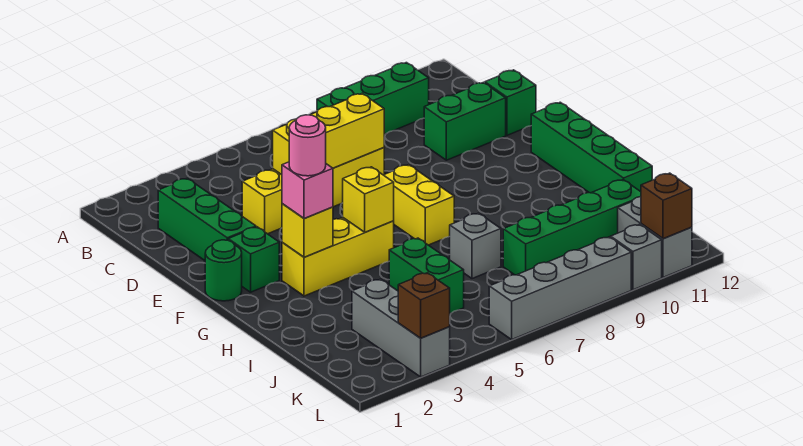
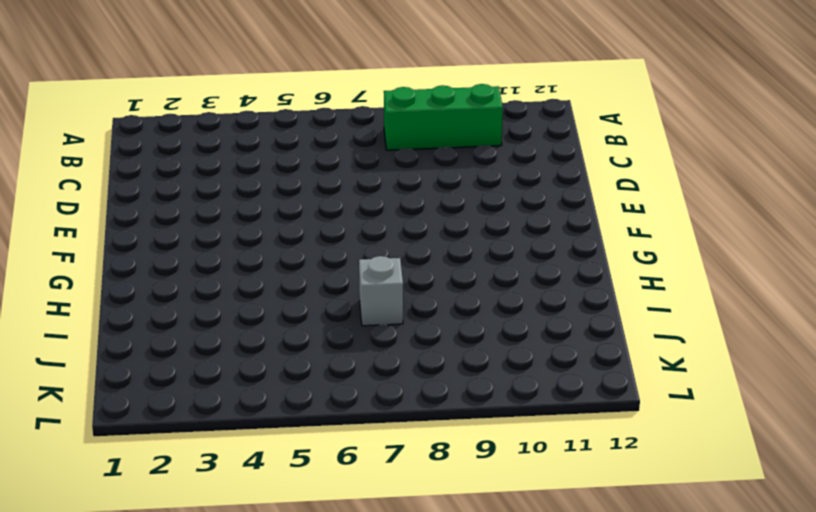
none -> green brick C2:E2 level 1
none -> yellow brick D4:D7 level 1
none -> green brick D10:D11 level 1

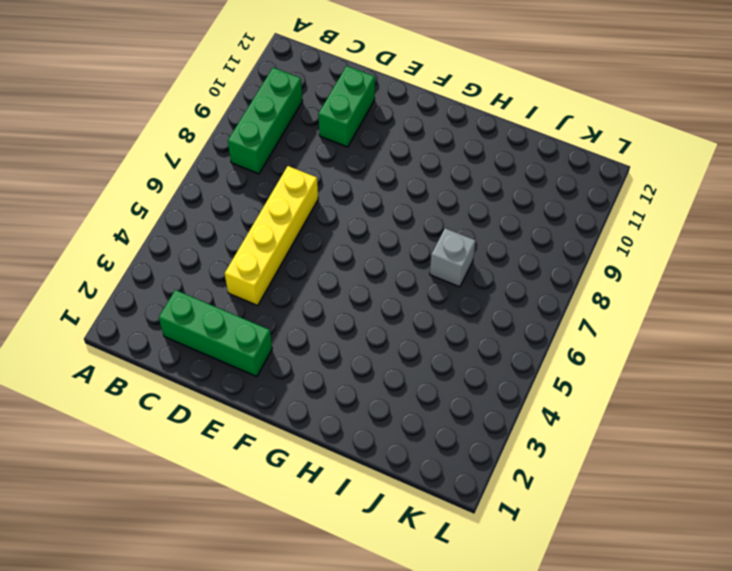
none -> green brick D12 level 1
none -> green round brick F1 level 1
none -> green brick F2 level 1

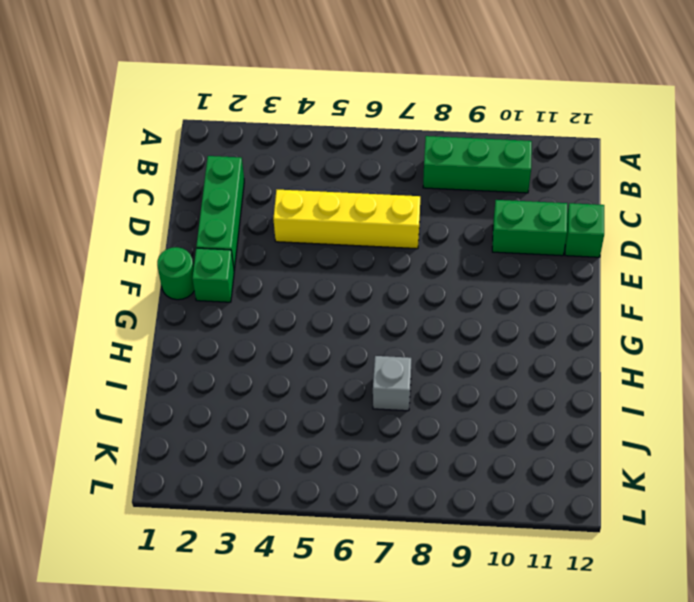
none -> yellow brick F7:G7 level 1
none -> green brick F12:I12 level 1
none -> yellow brick G3:G5 level 1

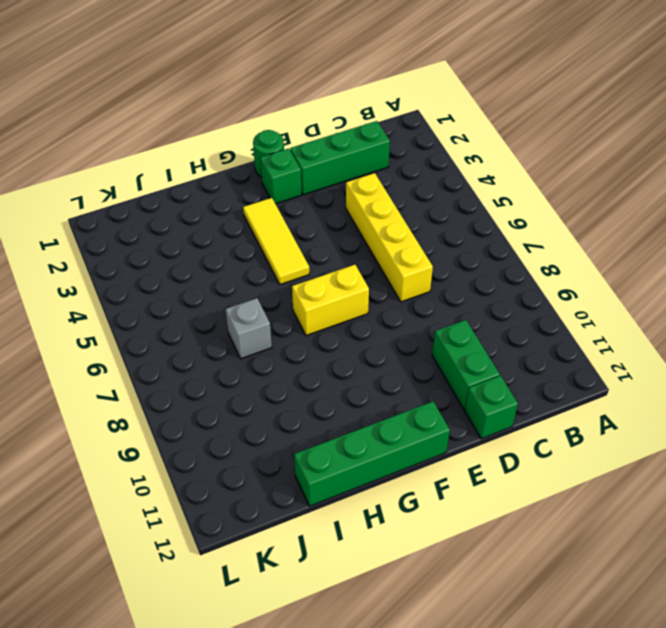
yellow tile G3:G5 level 1 -> yellow brick G3:G5 level 1
none -> green brick B8:B10 level 1
none -> green brick I5:J5 level 1
none -> grey brick J3:L3 level 1

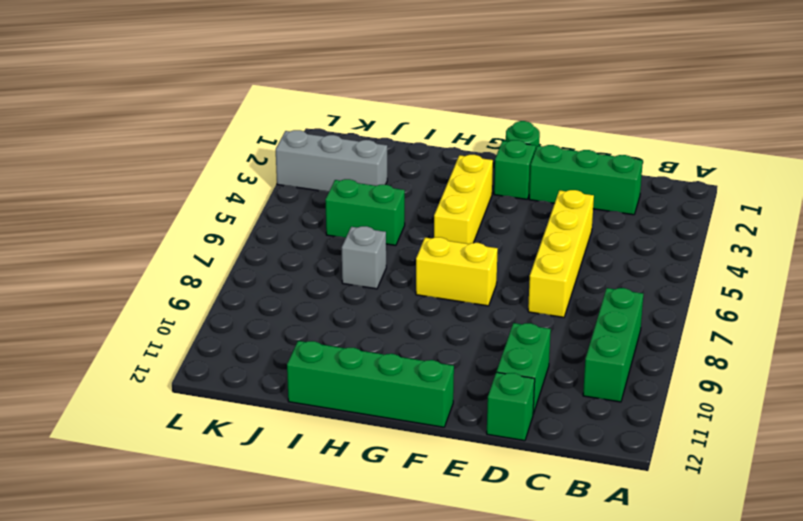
none -> green brick J8:J11 level 1
none -> grey brick K11:L11 level 1
none -> grey brick L6:L9 level 1

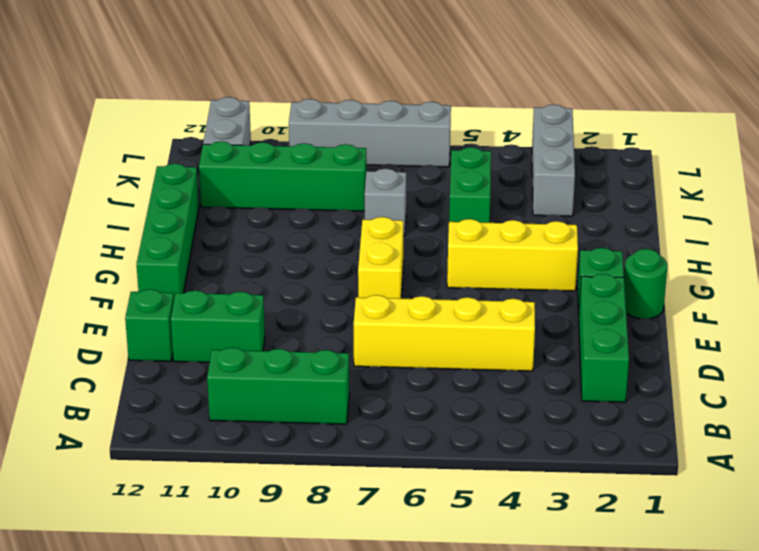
none -> grey brick L10 level 1
none -> yellow brick D5:D7 level 2
none -> yellow brick G3 level 2

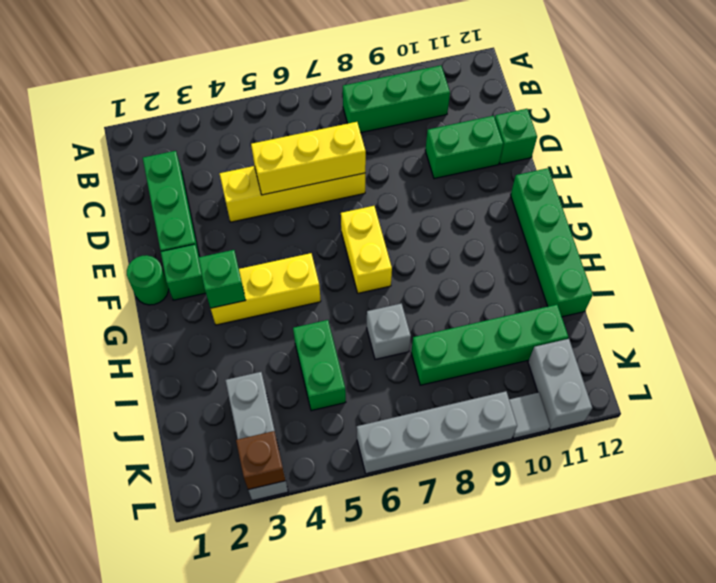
green brick G3 level 2 -> yellow brick G3 level 2
grey tile L10 level 1 -> grey brick L10 level 1
none -> yellow brick G5 level 2
none -> brown brick L11 level 2
none -> pink brick G3 level 3

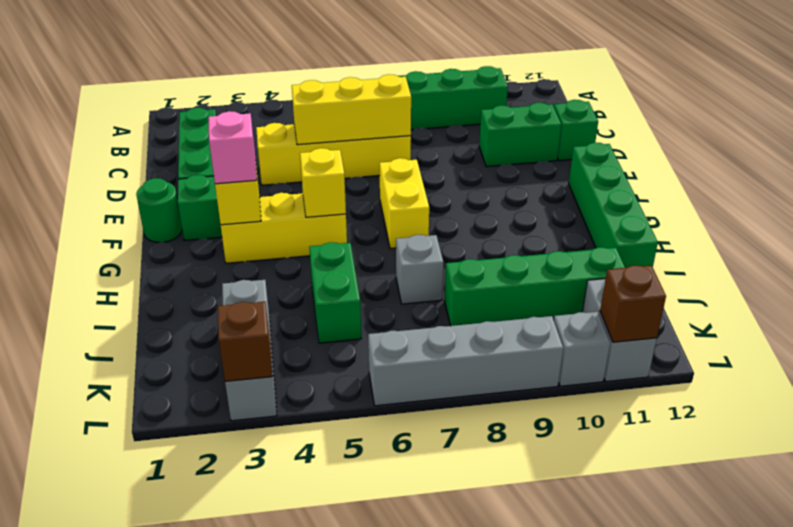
none -> pink round brick G3 level 4

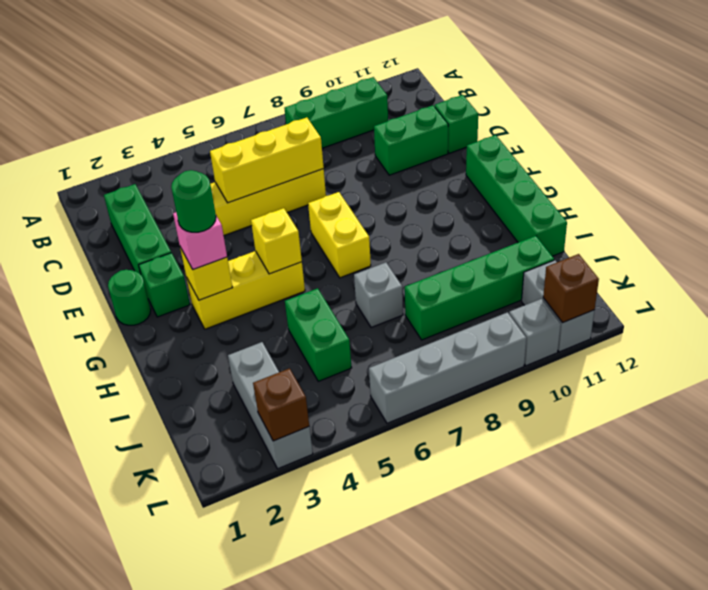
green round brick G3 level 4 -> pink round brick G3 level 4

